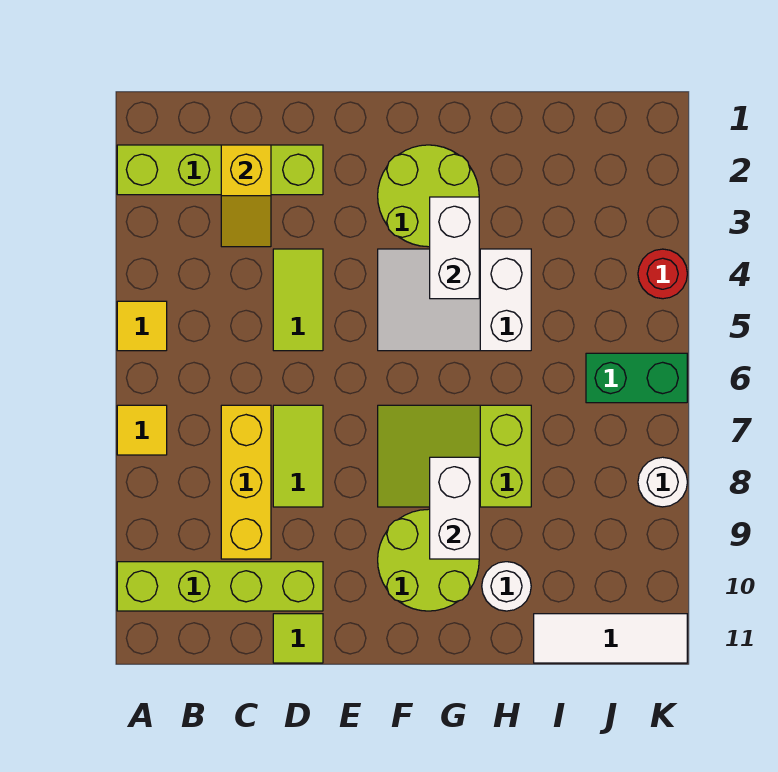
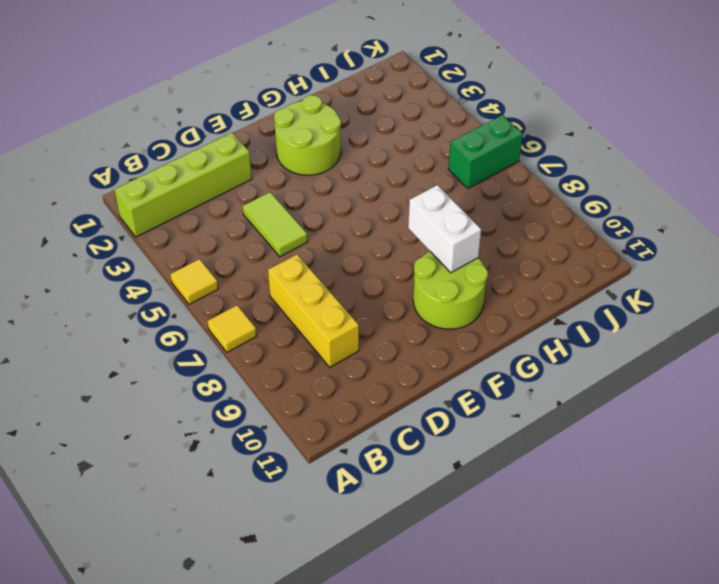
none -> lime brick A10:D10 level 1
none -> lime tile D7:D8 level 1
none -> lime tile D11 level 1

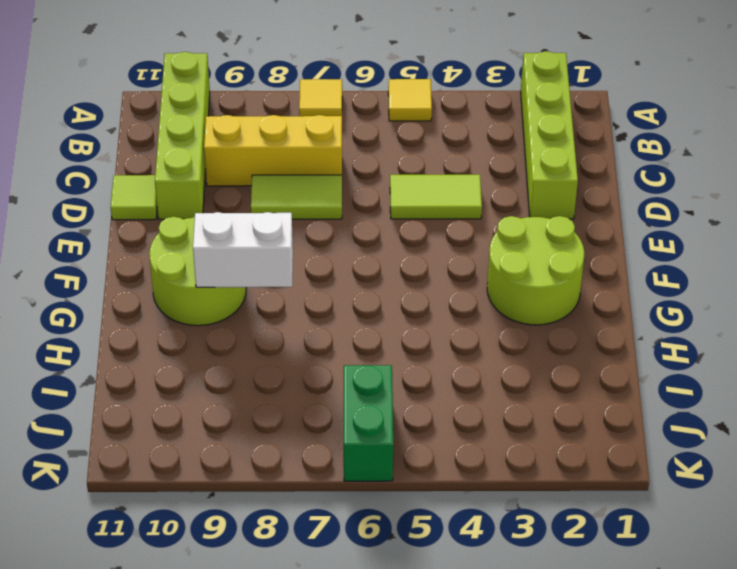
none -> white slope F4:H5 level 1 top H
none -> lime slope F7:H8 level 1 top H
none -> white round brick H10 level 1

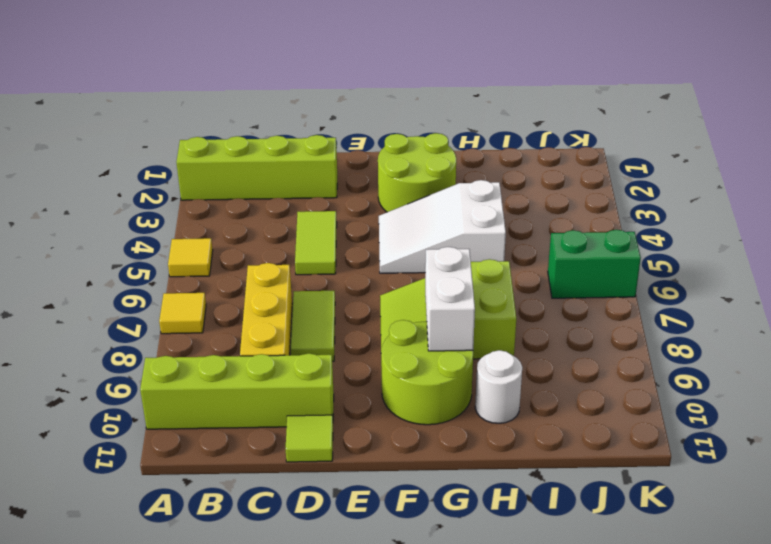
none -> white tile I11:K11 level 1
none -> red round brick K4 level 1
none -> white round brick K8 level 1

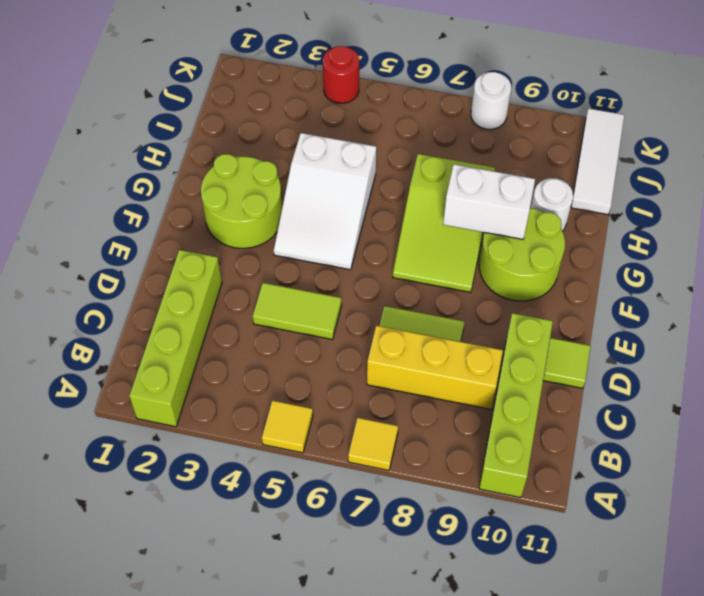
none -> green brick J6:K6 level 1
none -> yellow slope C2:C3 level 2 top 2
none -> white brick G3:G4 level 2

